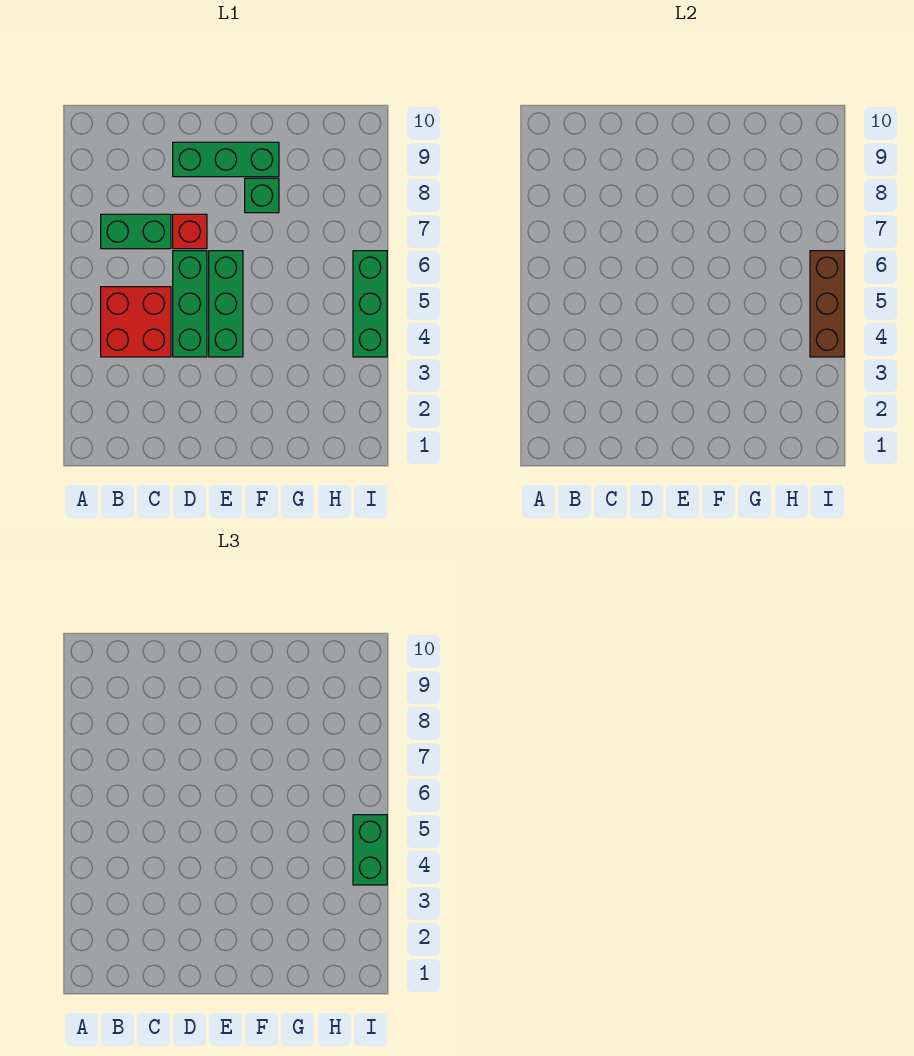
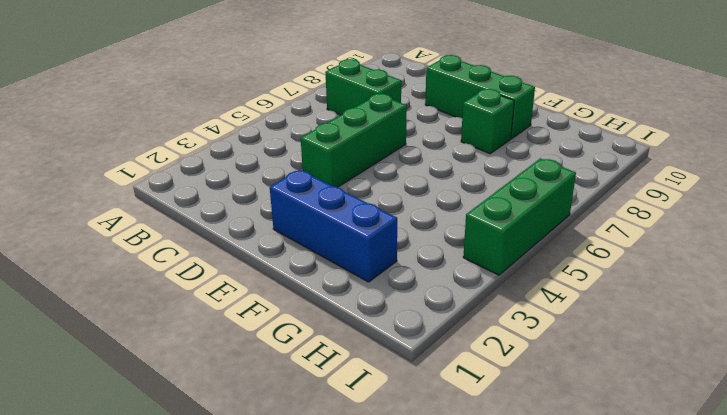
blue brick E2:G2 level 1 -> none
none -> red brick B4:C5 level 1
none -> red brick D7 level 1

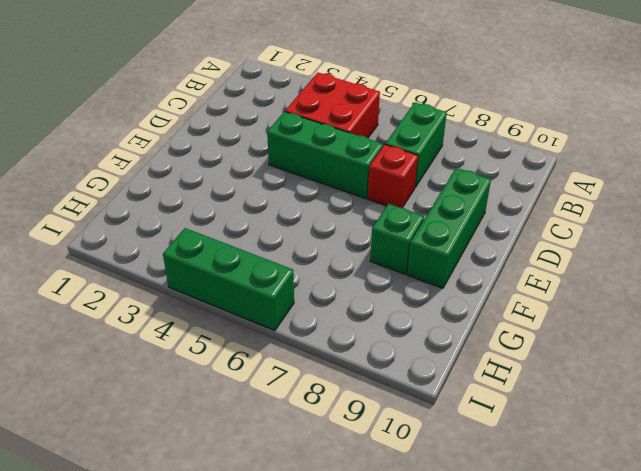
none -> green brick E4:E6 level 1
none -> brown brick I4:I6 level 2

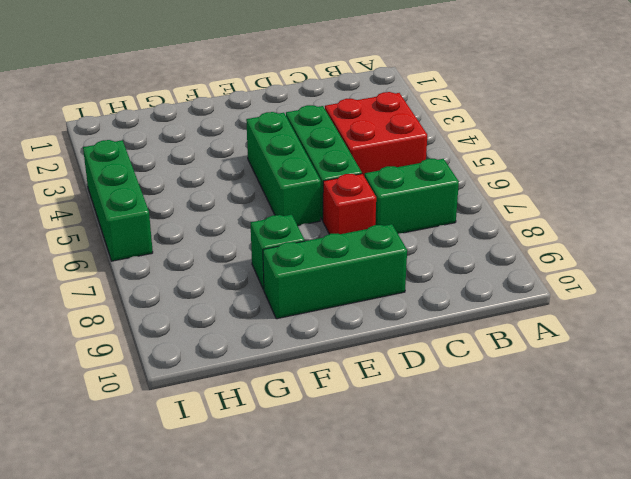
none -> brown brick I4:I6 level 2
none -> green brick I4:I5 level 3

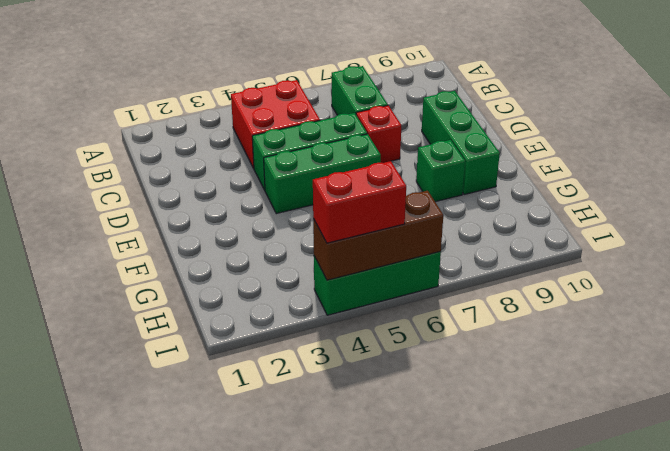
red brick I4:I5 level 3 -> green brick I4:I5 level 3

